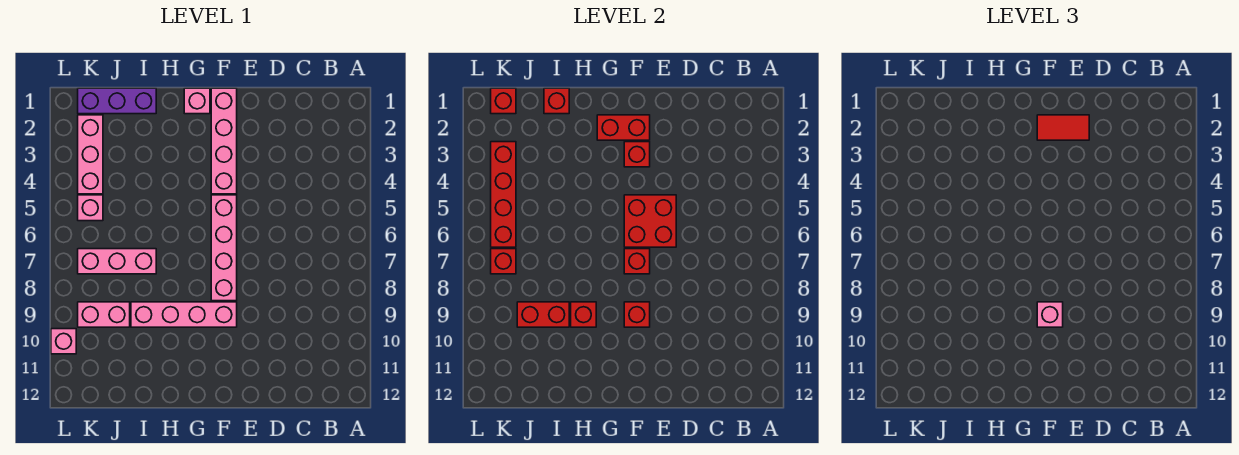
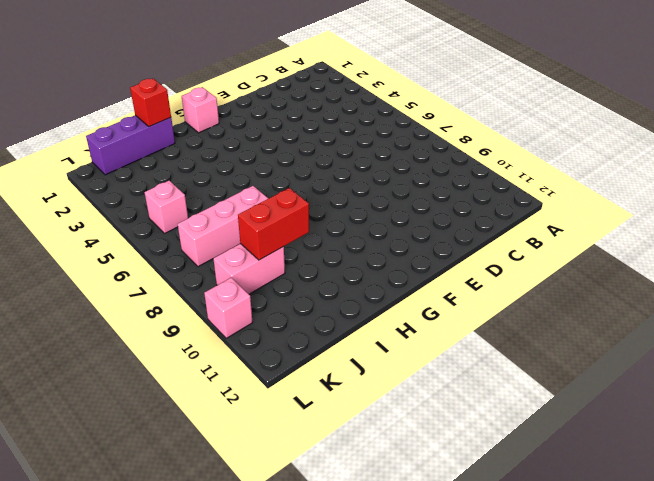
none -> pink brick F1:F4 level 1
none -> pink brick F5:F8 level 1
none -> pink brick F9:I9 level 1

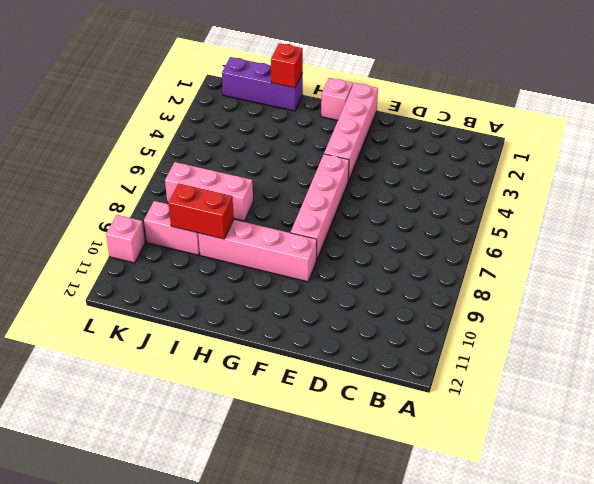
none -> pink brick K2:K4 level 1
none -> pink brick K5 level 1
none -> red brick E5:F6 level 2

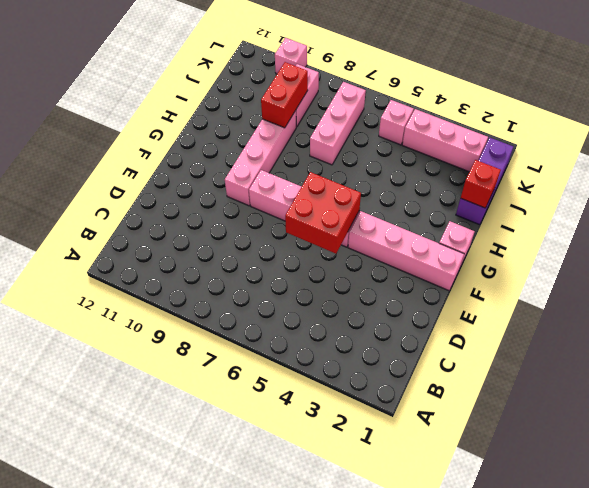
none -> red brick F2:G2 level 2
none -> red brick F3 level 2
none -> red brick F7 level 2

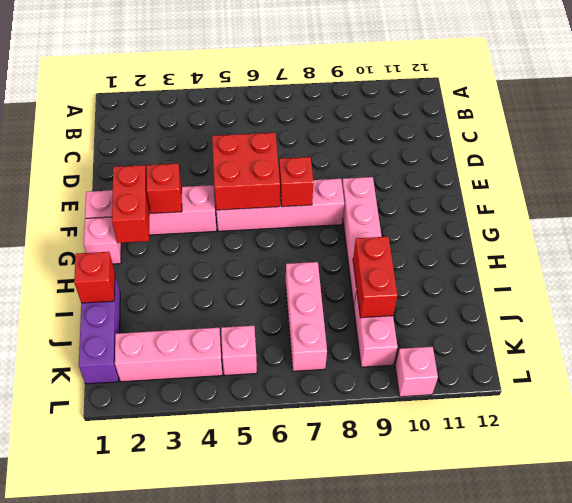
none -> red brick F9 level 2
none -> red brick H9 level 2
none -> red brick K1 level 2

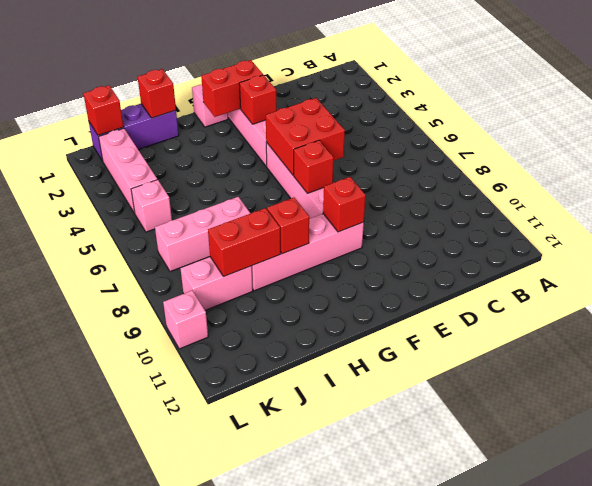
none -> red brick K3:K6 level 2
none -> red brick K7 level 2
none -> red tile E2:F2 level 3

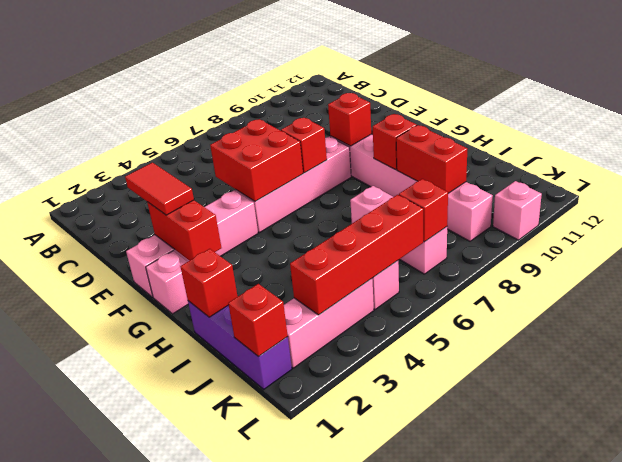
none -> red brick F3 level 2
none -> pink brick F9 level 3

